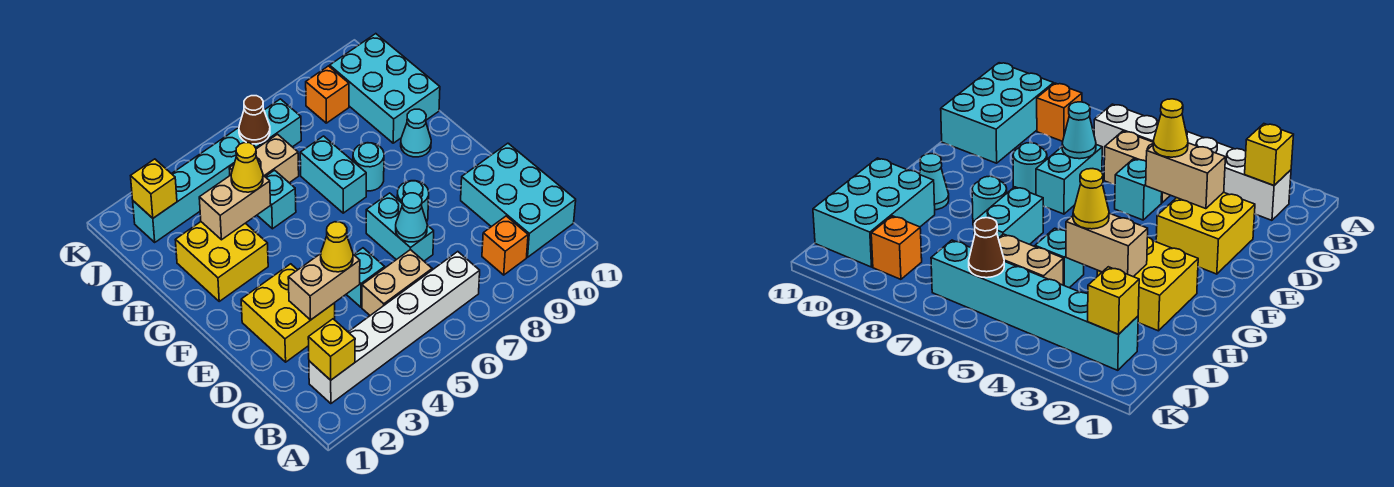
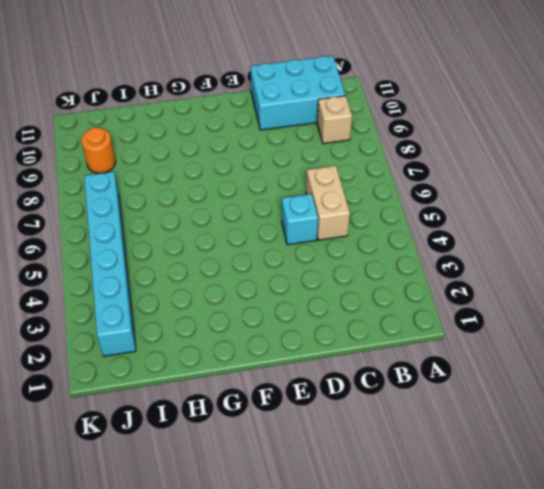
tan brick B9 level 1 -> orange brick B9 level 1
orange round brick J9 level 1 -> orange brick J9 level 1
none -> white brick B2:B7 level 1
none -> yellow brick D2:E3 level 1
none -> cyan brick D7:E7 level 1

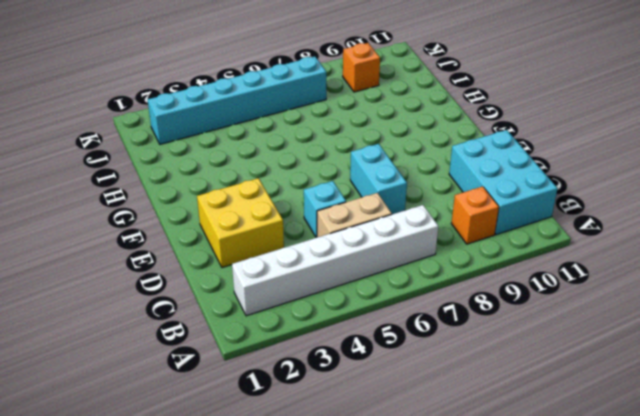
none -> cyan round brick E8 level 1
none -> yellow brick G2:H3 level 1
none -> cyan brick G7:H7 level 1

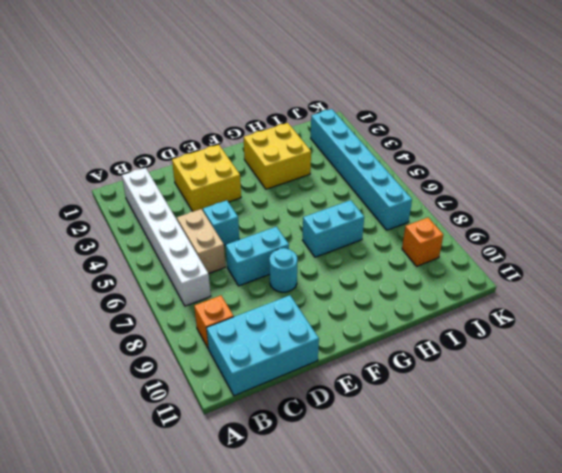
none -> cyan round brick G8 level 1
none -> cyan cone G10 level 1
none -> cyan brick H5 level 1

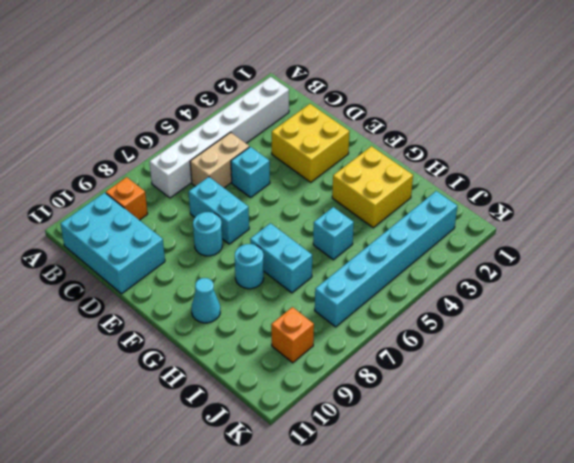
none -> cyan brick H10:J11 level 1
none -> tan brick I5:I6 level 1
none -> yellow brick B2 level 2

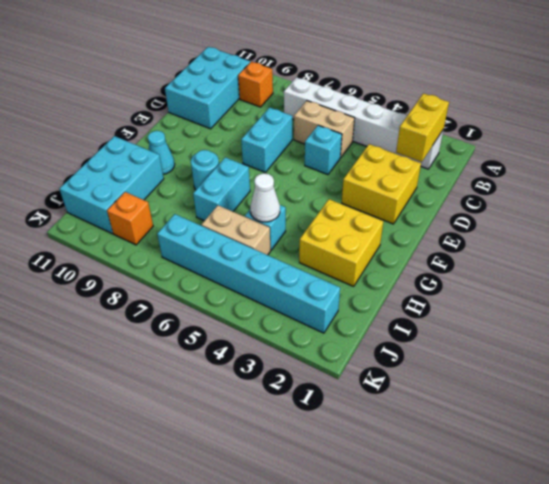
yellow brick B2:C2 level 2 -> yellow brick B2 level 2
white cone H5 level 2 -> none
none -> cyan round brick E8 level 1
none -> tan brick D3:D4 level 2
none -> cyan cone D7 level 2

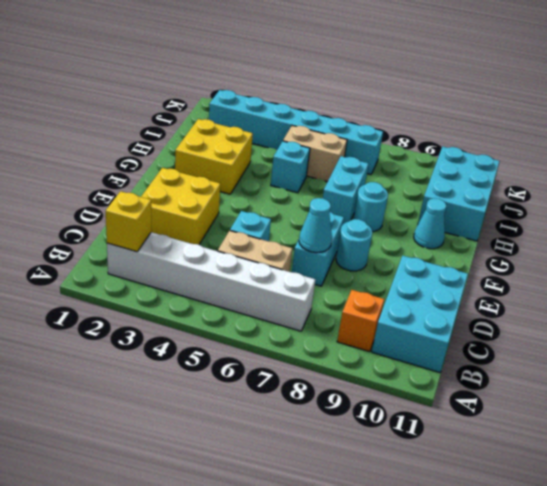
none -> orange brick J9 level 1
none -> tan brick D3:D4 level 2
none -> tan brick H3:H4 level 2

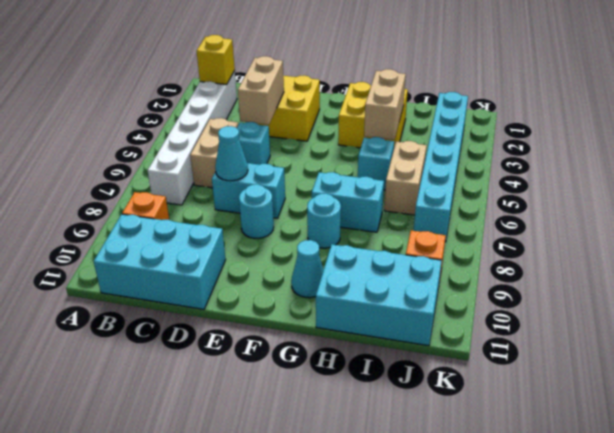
none -> yellow brick J2 level 2
none -> brown cone J6 level 2
none -> yellow cone D4 level 3

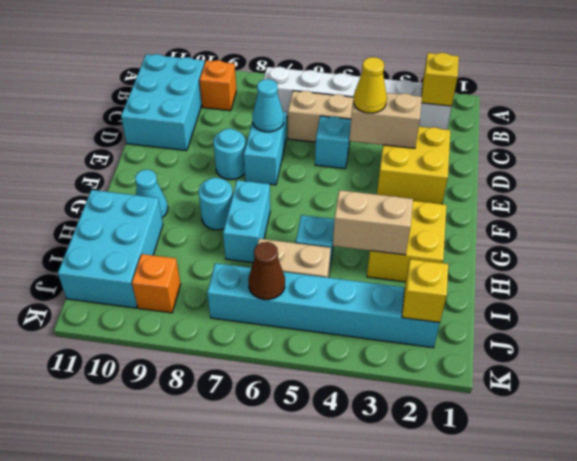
none -> yellow cone H4 level 3

